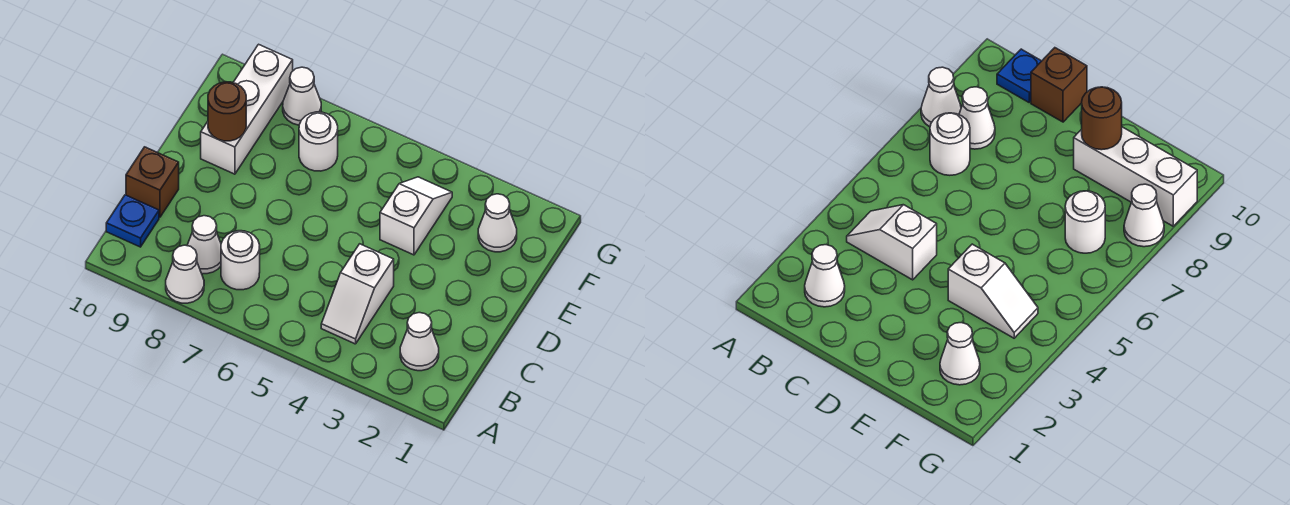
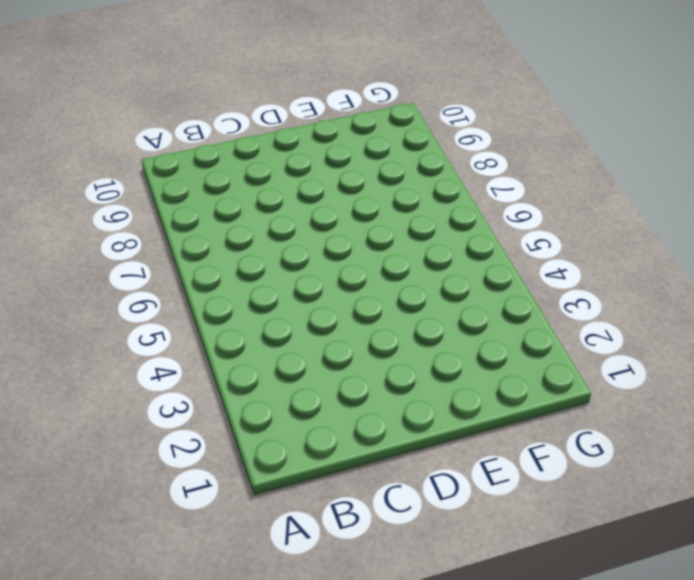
none -> white cone A8 level 1
none -> white cone B2 level 1
none -> white slope B4:C4 level 1 top C

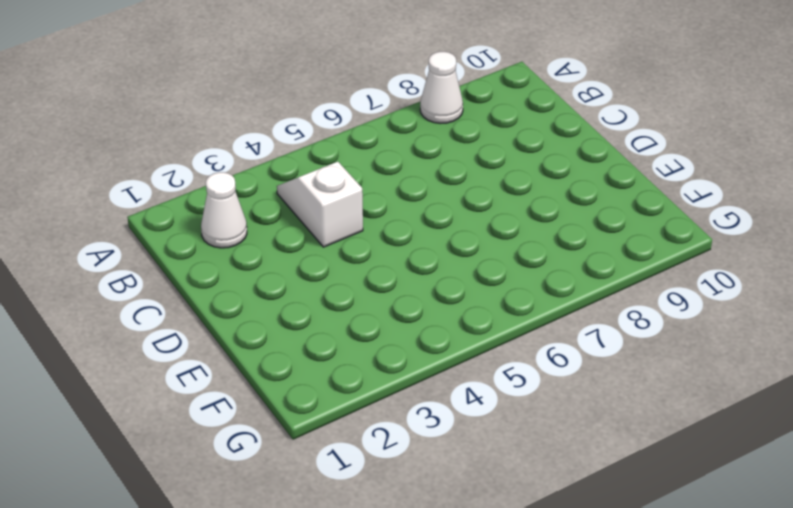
none -> white round brick B7 level 1
none -> white cone B8 level 1
none -> blue plate B10 level 1

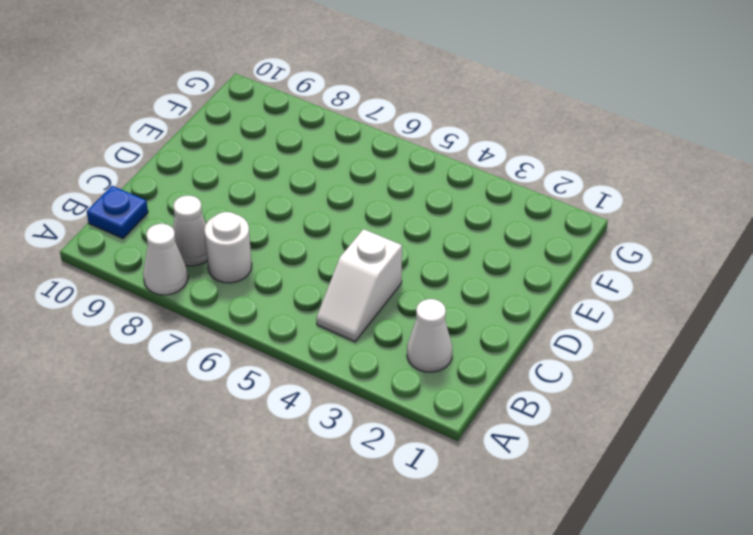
none -> brown brick C10 level 1
none -> white slope E4:F4 level 1 top E
none -> white brick E9:G9 level 1

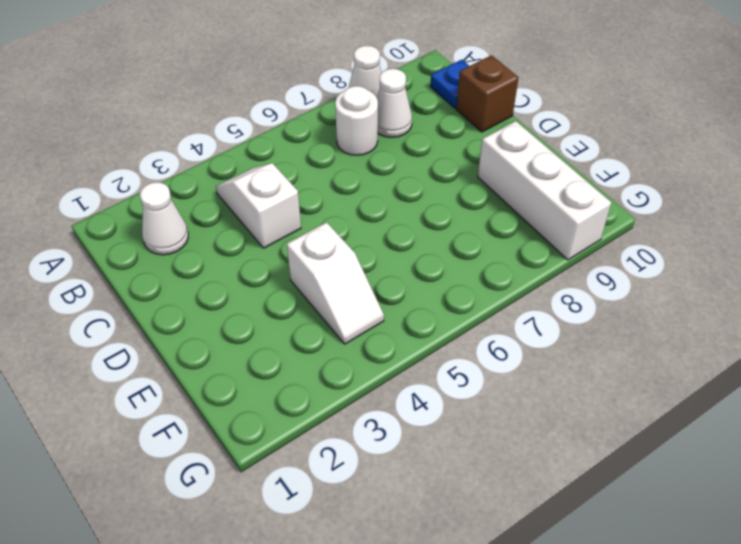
none -> white cone F2 level 1
none -> white round brick F7 level 1
none -> white cone G8 level 1

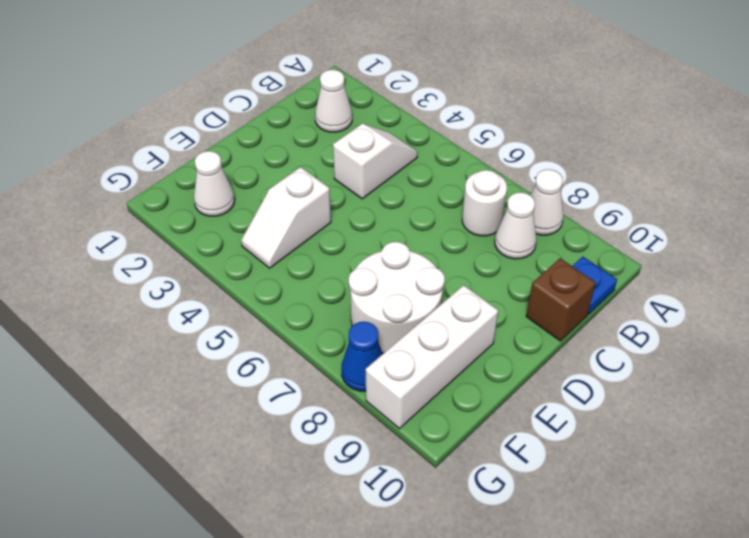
white round brick E7:F8 level 1 -> white round brick F7 level 1
blue cone G8 level 1 -> white cone G8 level 1
none -> brown round brick E9 level 2

